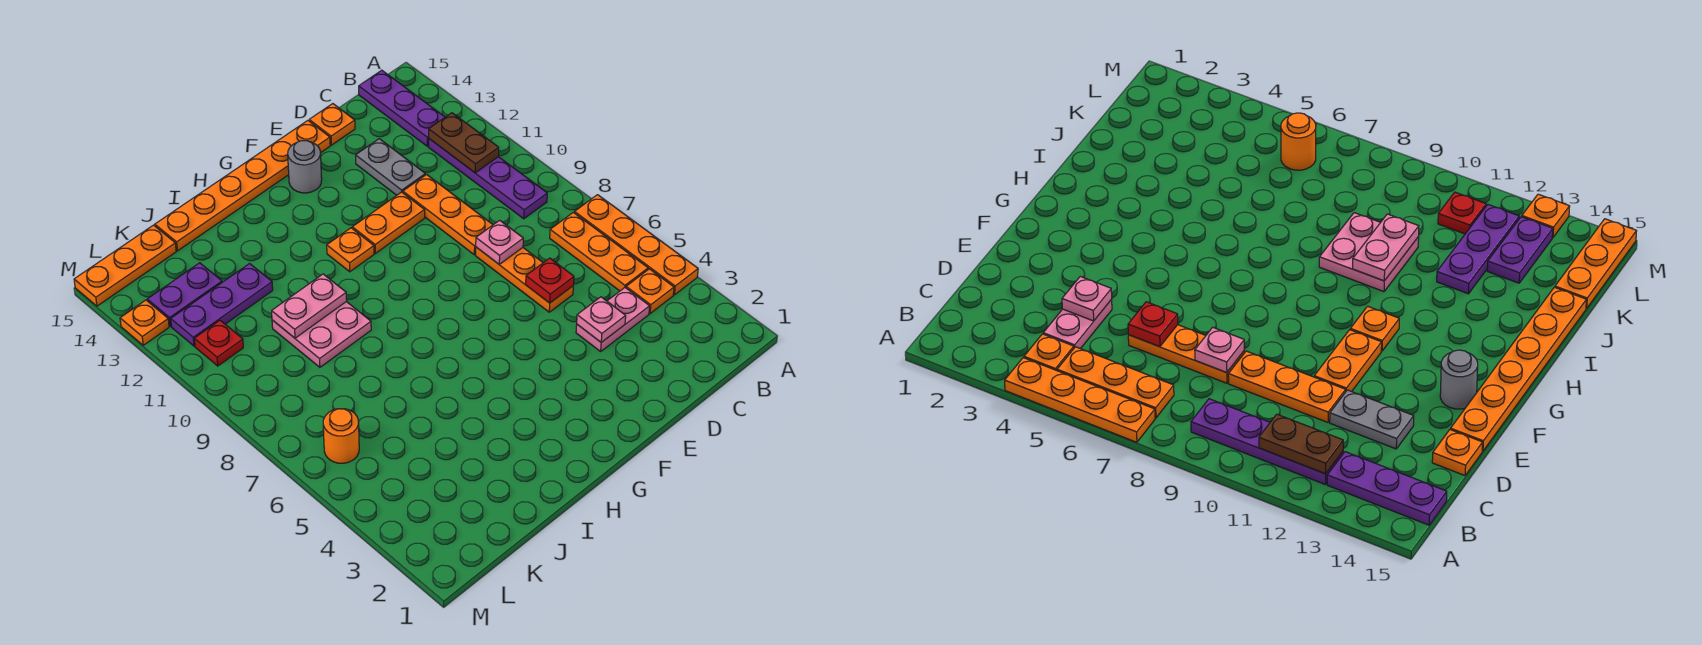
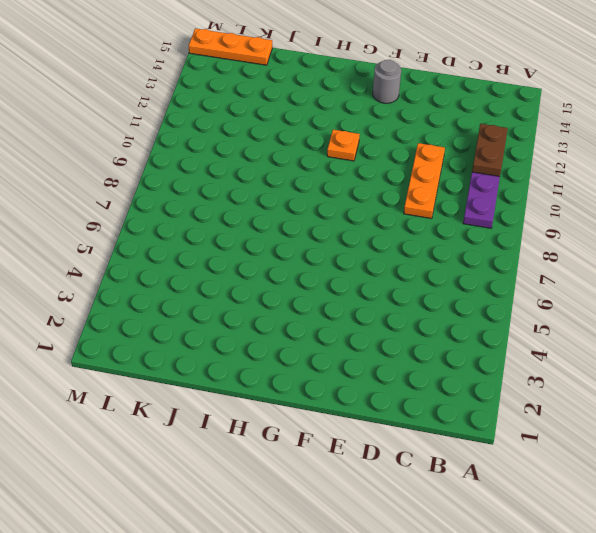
none -> orange plate A4:A7 level 1
none -> orange plate B4 level 1
none -> orange plate B5:B7 level 1

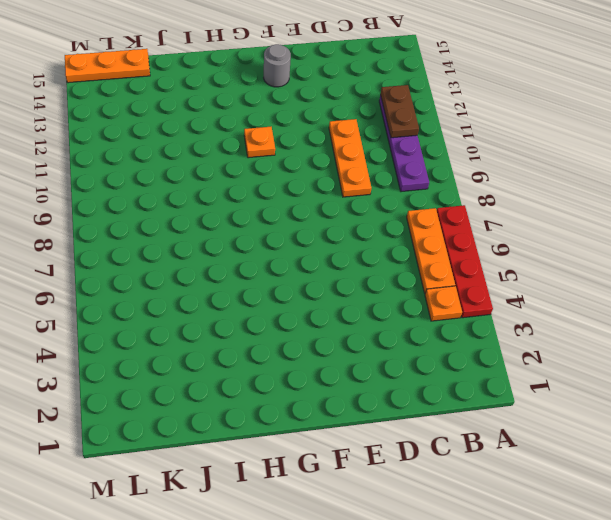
red plate A4:A7 level 1 -> orange plate A4:A7 level 1
none -> purple plate B13:B15 level 1
none -> pink plate C4:D4 level 1
none -> orange plate D6:D8 level 1

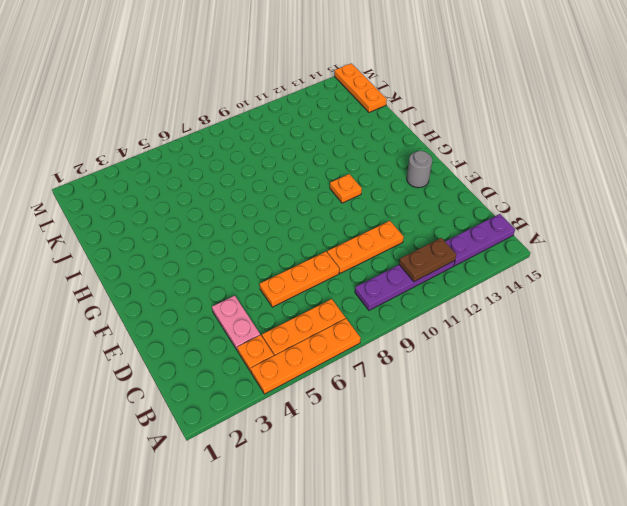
none -> grey plate D12:D13 level 1
none -> orange plate D15 level 1
none -> orange plate E11:F11 level 1

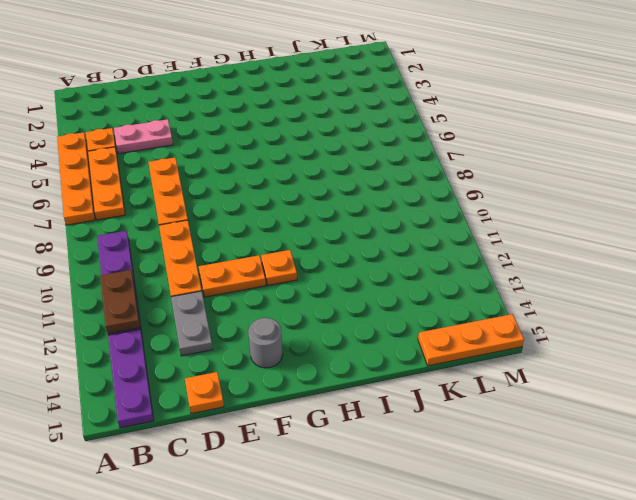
none -> orange plate E15:J15 level 1
none -> pink plate I9:J10 level 1
none -> purple plate J12:L12 level 1

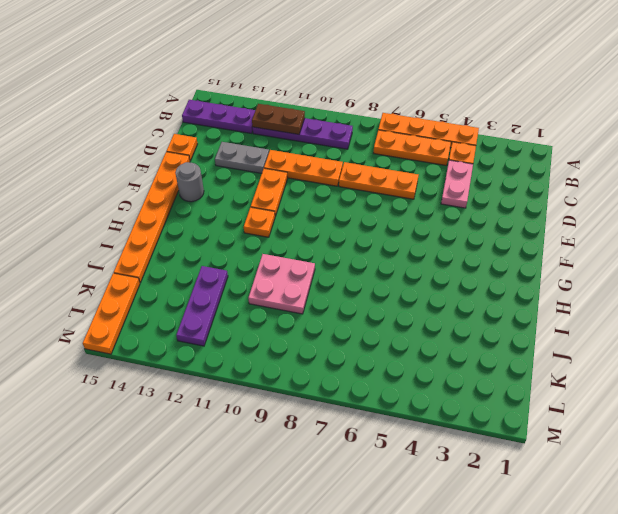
none -> purple plate K13:L13 level 1
none -> orange round brick L6 level 1
none -> red plate L11 level 1

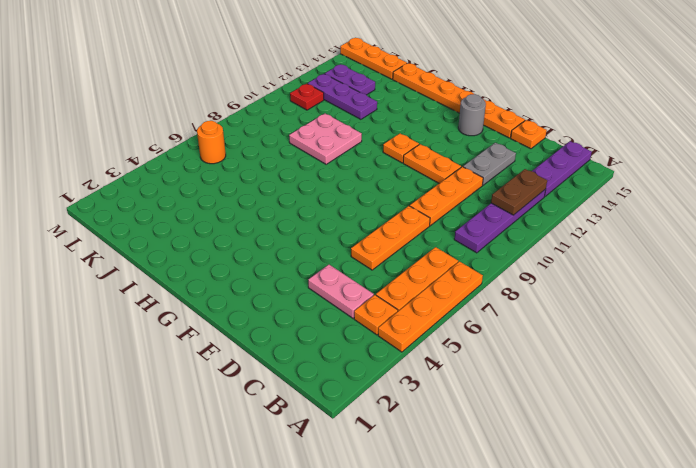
none -> orange plate M13 level 1
none -> pink plate D4 level 2
none -> red plate D6 level 2

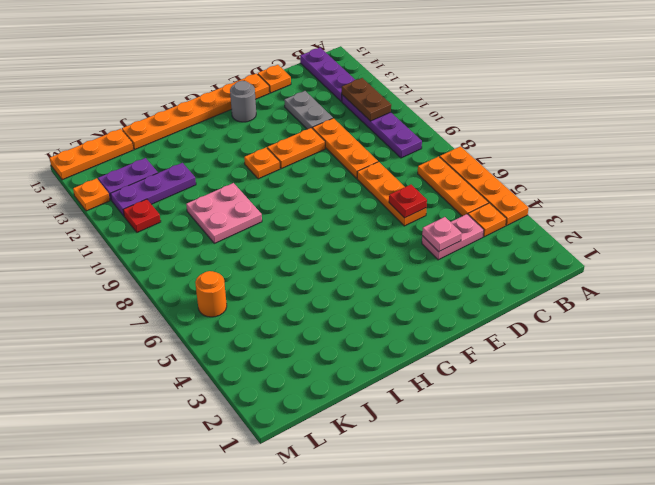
none -> pink plate D8 level 2
none -> pink plate I10:J10 level 2

